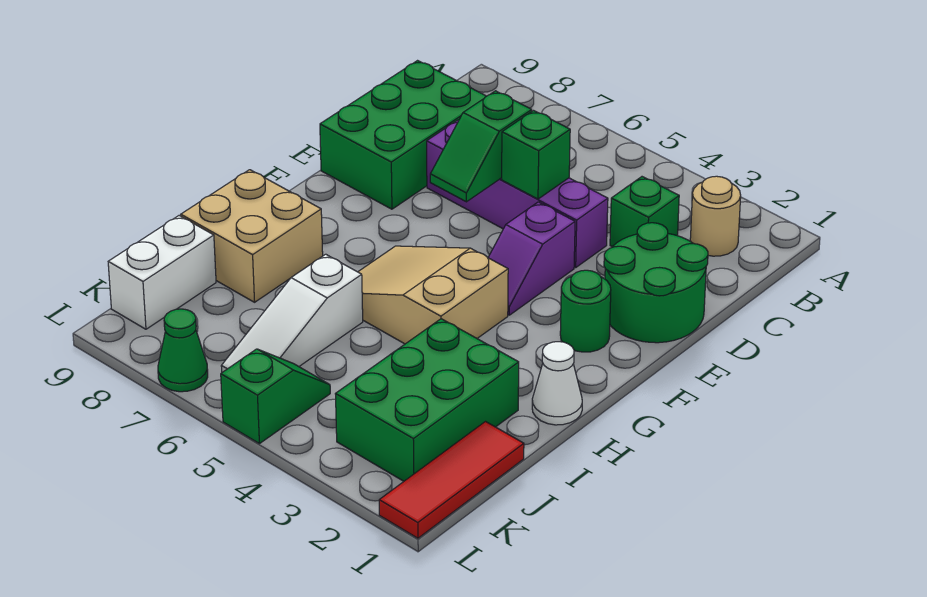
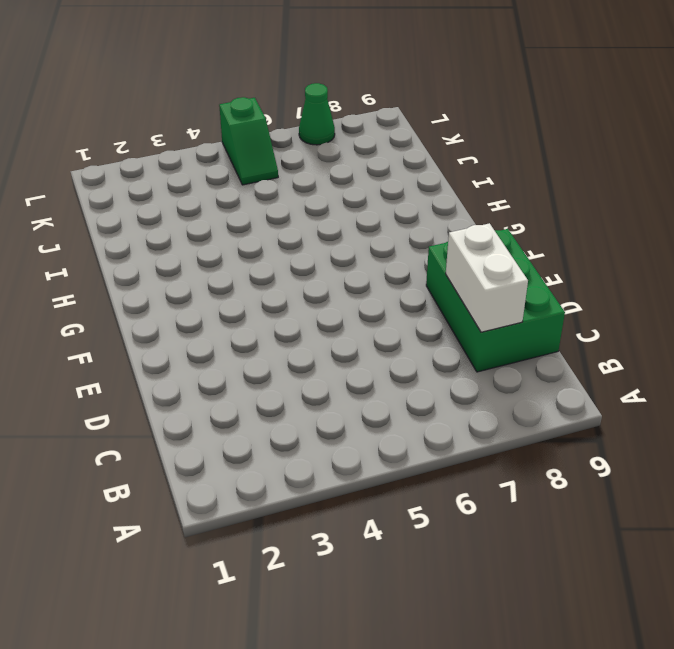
white brick C8:D8 level 2 -> white brick J9:K9 level 1
none -> tan round brick B2 level 1
none -> green brick C3 level 1
none -> green round brick D1:E2 level 1

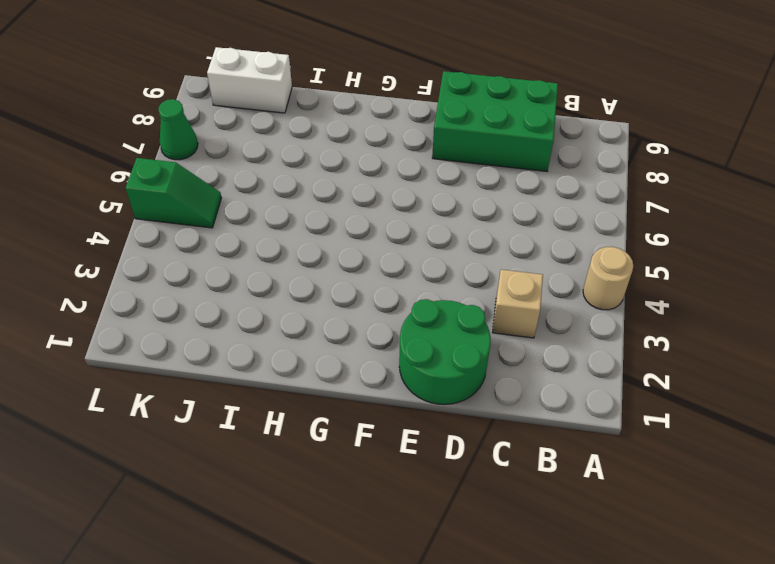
tan round brick A4 level 1 -> tan round brick B2 level 1
tan brick C3 level 1 -> green brick C3 level 1
none -> purple brick D4:D7 level 1
none -> purple slope E4:F4 level 1 top E
none -> green round brick F2 level 1

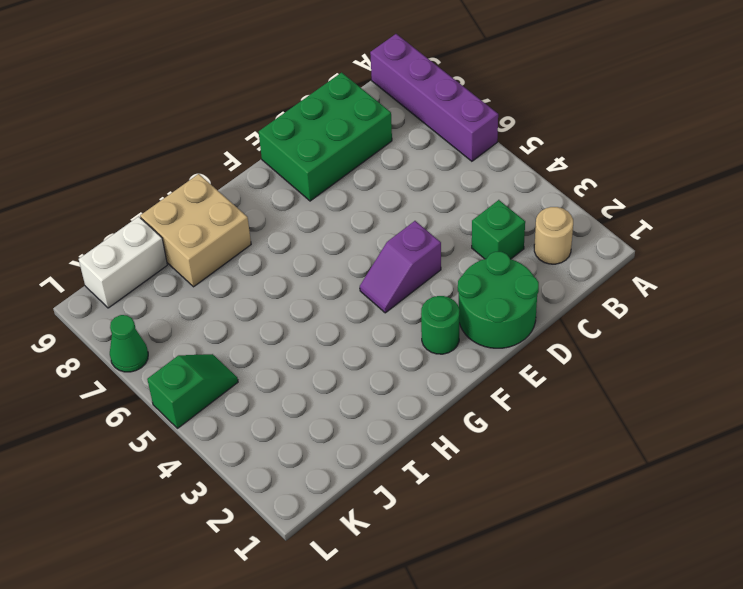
purple brick A6:A9 level 1 -> purple brick D4:D7 level 1
none -> tan slope G4:H6 level 1 top 4
none -> white cone H1 level 1
none -> green brick I2:K3 level 1

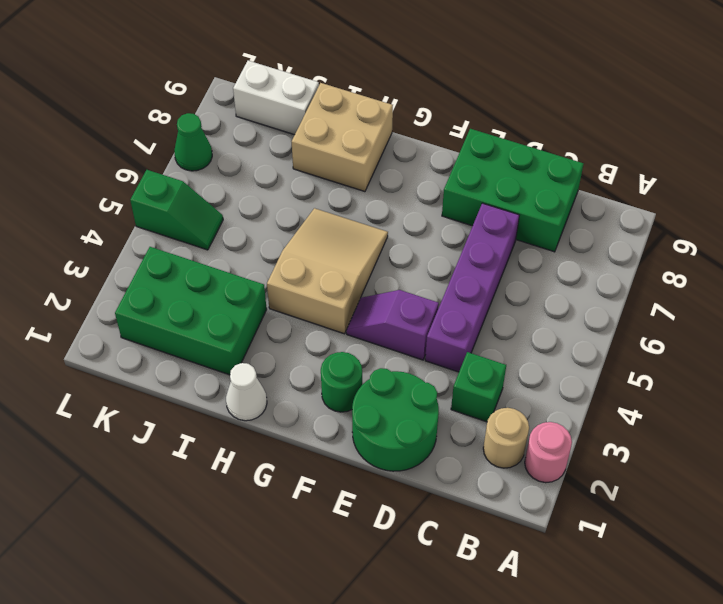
pink round brick A2 level 1 -> none
none -> white slope I6:K6 level 1 top I
none -> red tile J1:L1 level 1
none -> green brick D5 level 2

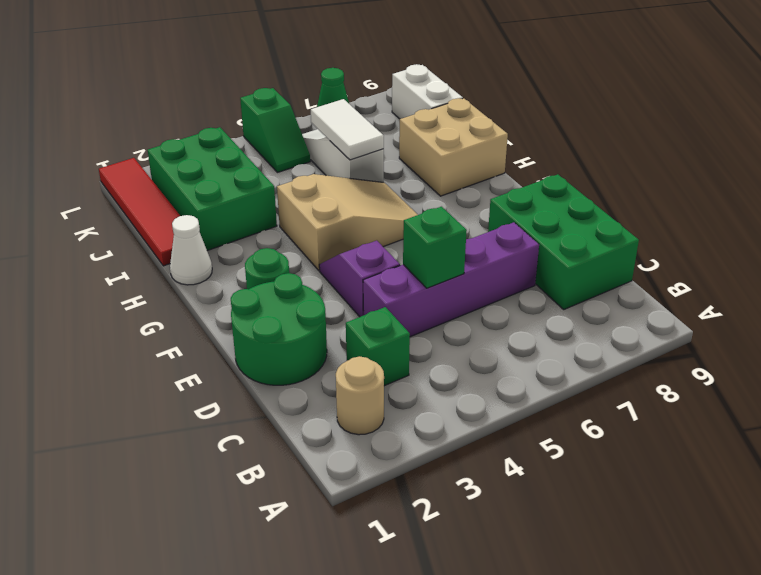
red tile I1:L1 level 1 -> red tile J1:L1 level 1
white tile I6:J6 level 2 -> none
none -> green slope D6:E6 level 2 top D

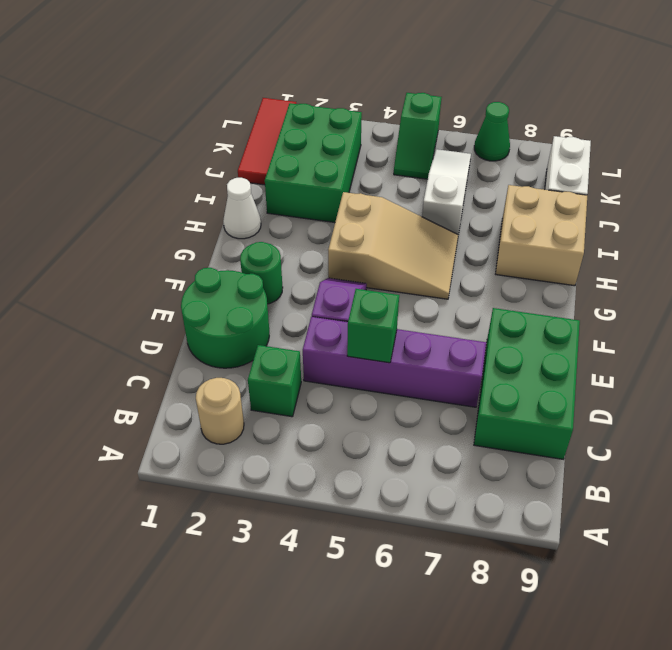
none -> green slope D6:E6 level 2 top D

